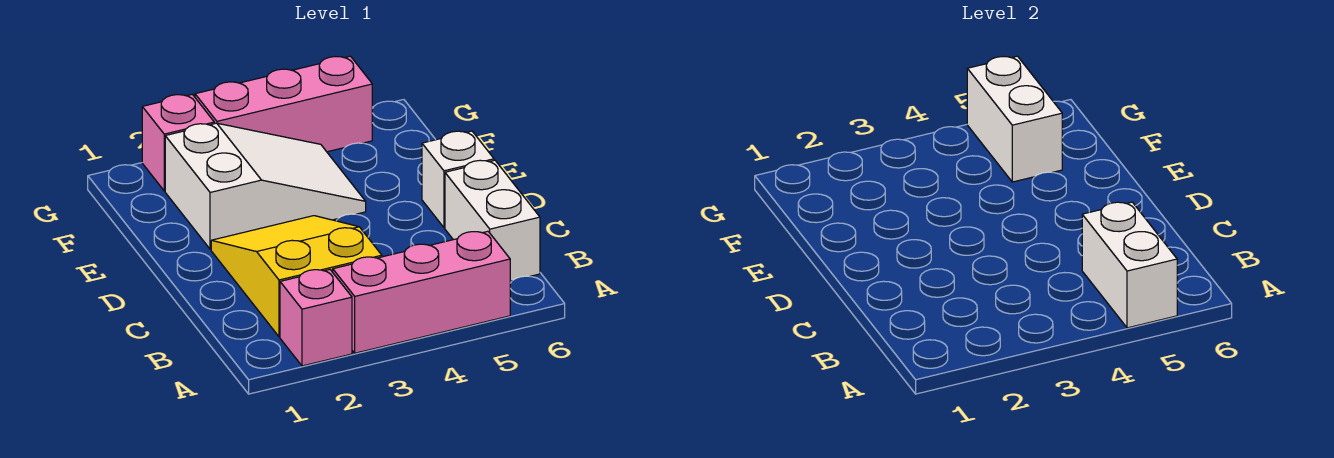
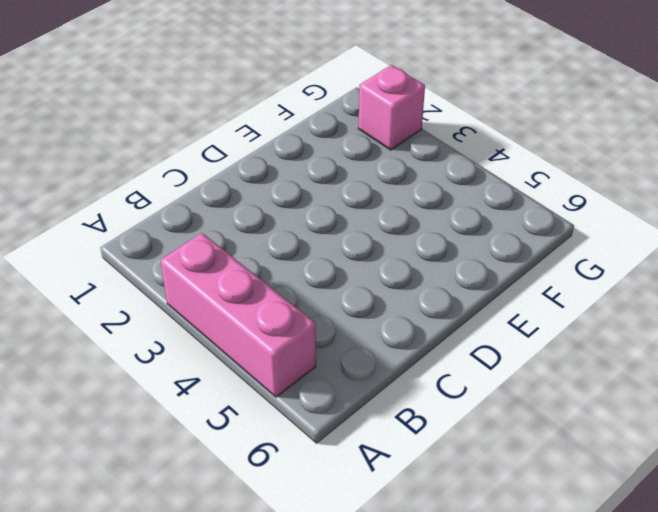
none -> pink brick A2 level 1
none -> yellow slope B2:D3 level 1 top B

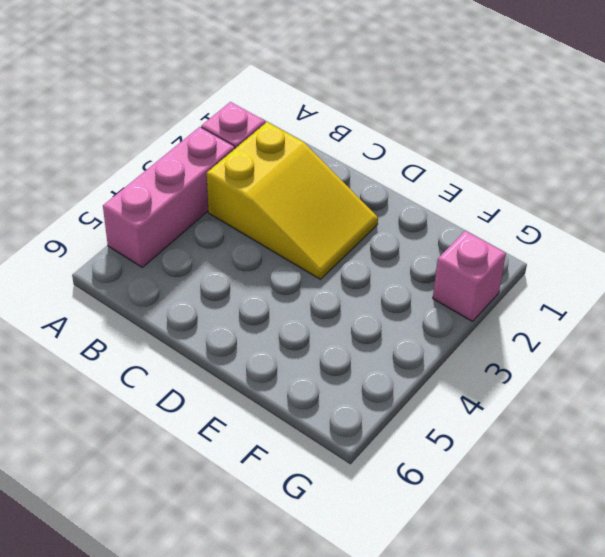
none -> white brick B6:C6 level 1
none -> white brick D6 level 1

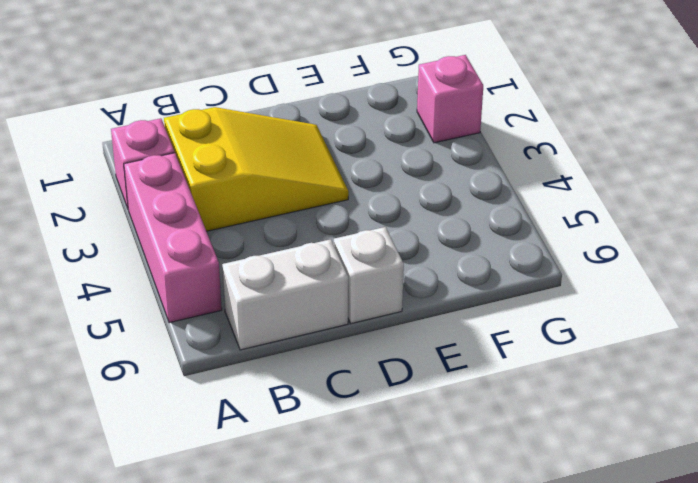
none -> white slope E2:F4 level 1 top 2
none -> pink brick G3:G5 level 1

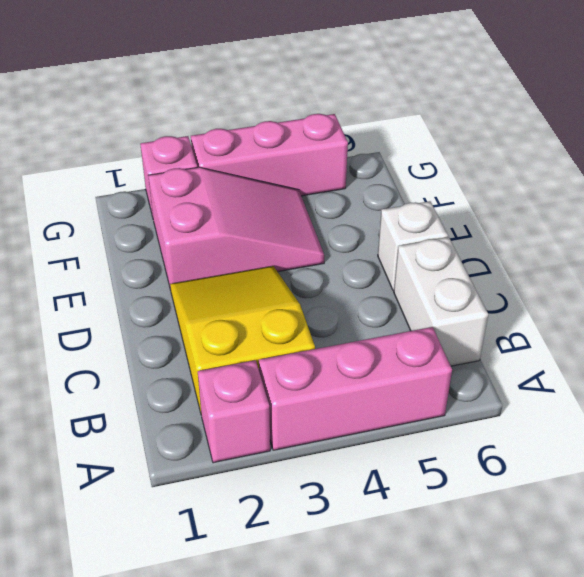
pink slope E2:F4 level 1 top 2 -> white slope E2:F4 level 1 top 2
none -> white brick A5:B5 level 2
none -> white brick F5:G5 level 2

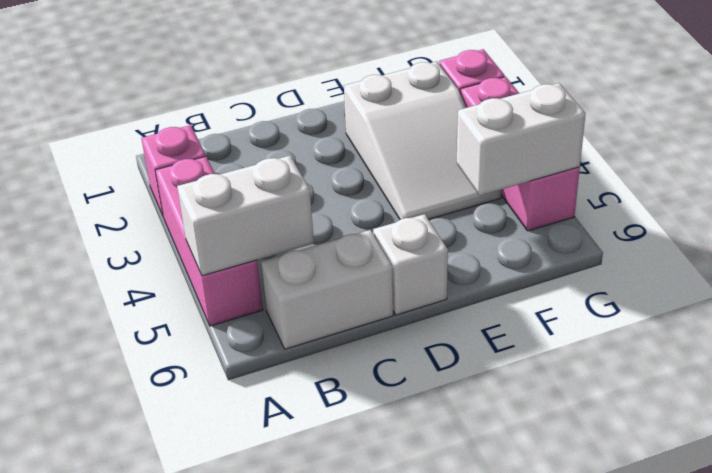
none -> yellow slope B2:D3 level 1 top B

